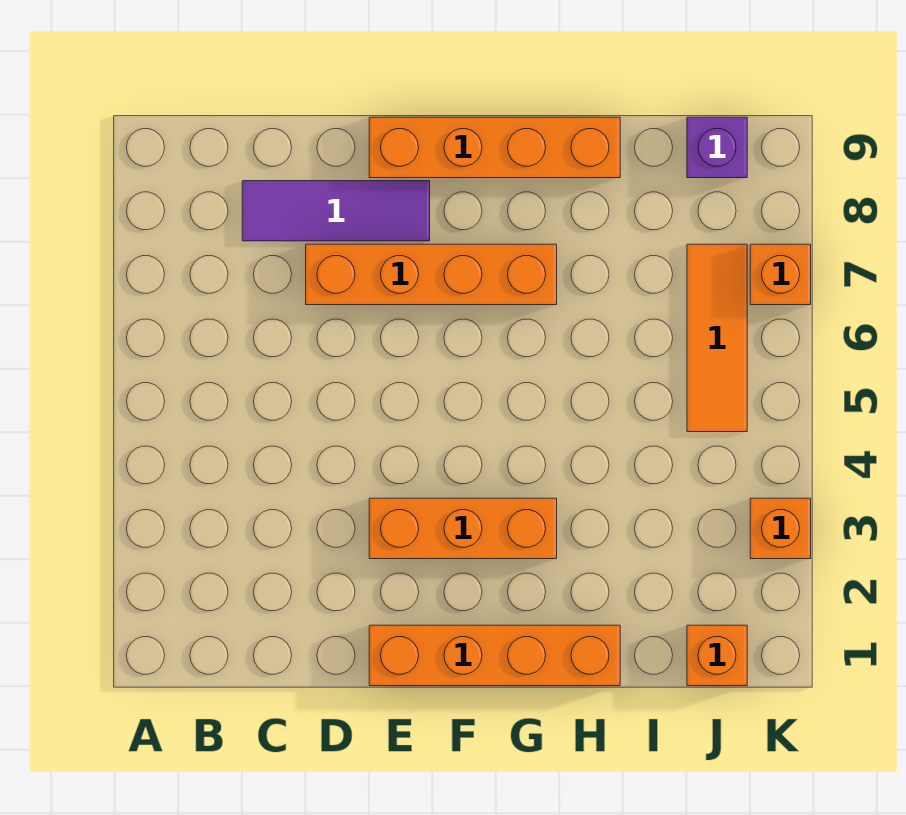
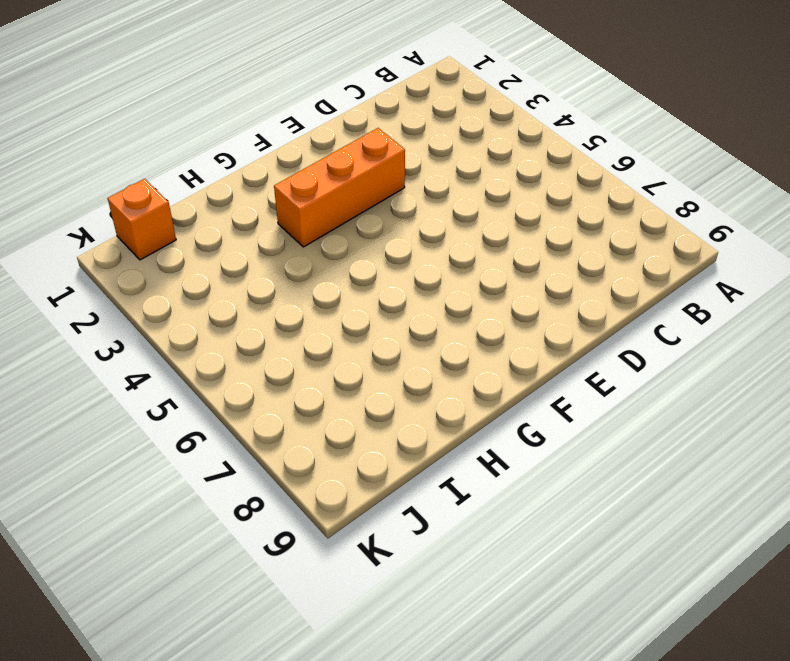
none -> purple tile C8:E8 level 1
none -> orange brick D7:G7 level 1

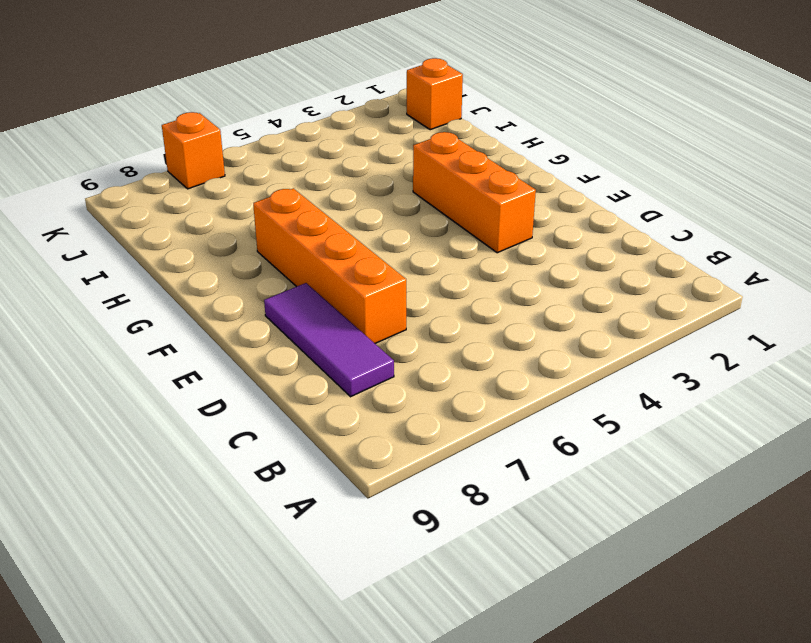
none -> orange brick E1:H1 level 1
none -> orange brick E9:H9 level 1

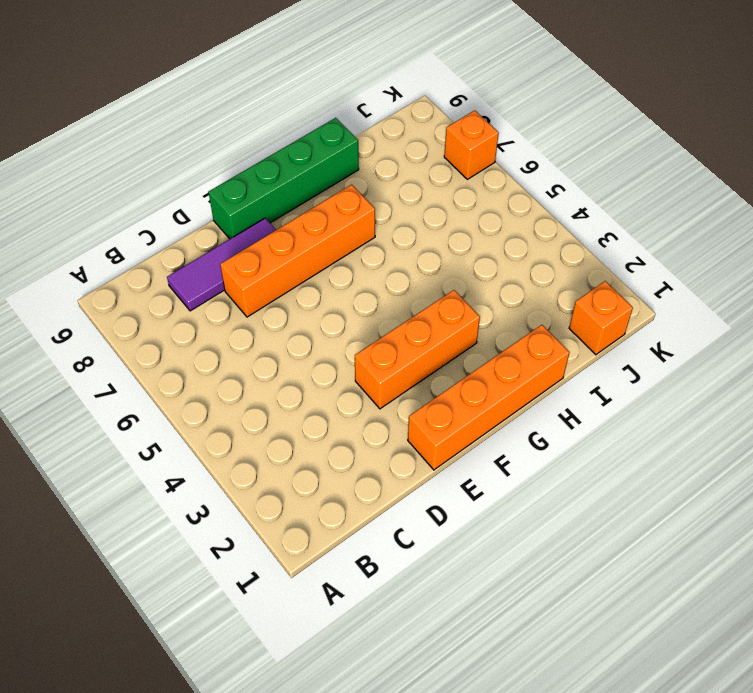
green brick E9:H9 level 1 -> orange brick E9:H9 level 1
none -> orange tile J5:J7 level 1
none -> purple brick J9 level 1

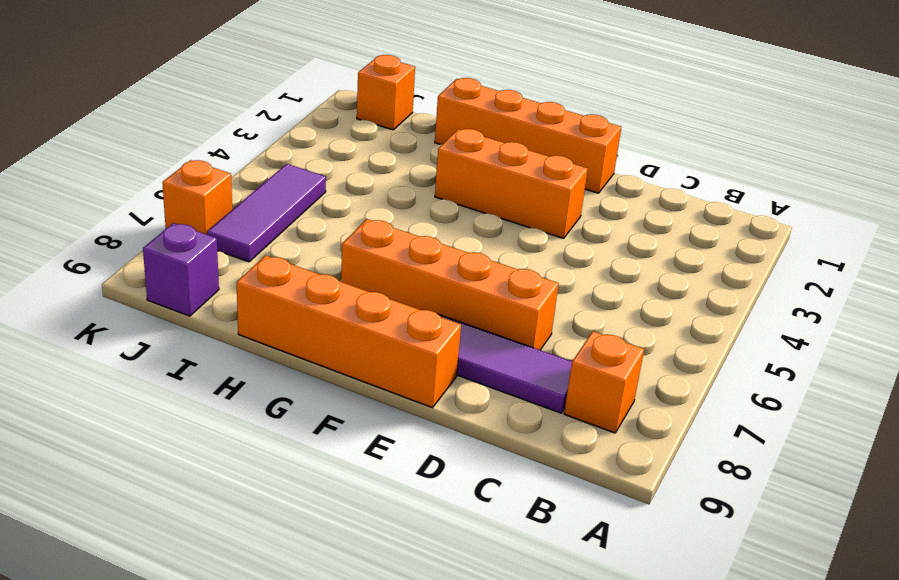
orange brick B8 level 1 -> orange brick K3 level 1
purple tile J5:J7 level 1 -> orange tile J5:J7 level 1

